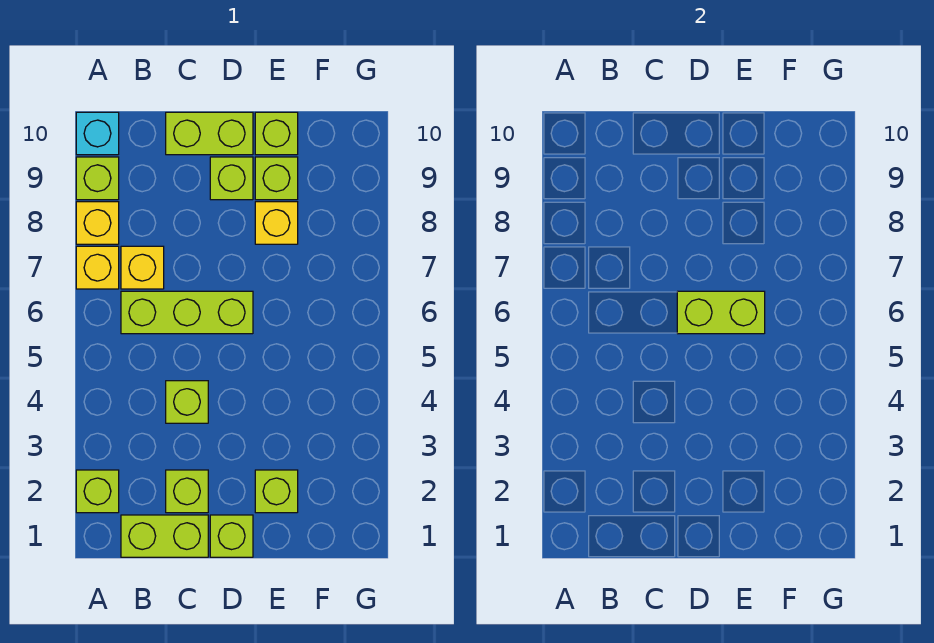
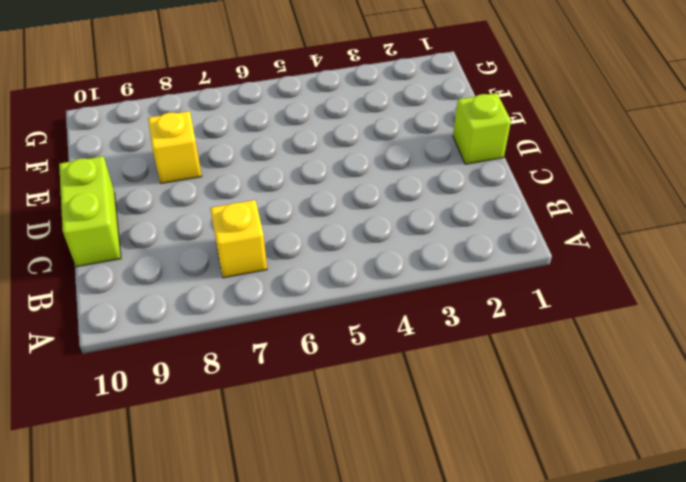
none -> lime brick A2 level 1
none -> yellow brick A7 level 1
none -> yellow brick A8 level 1

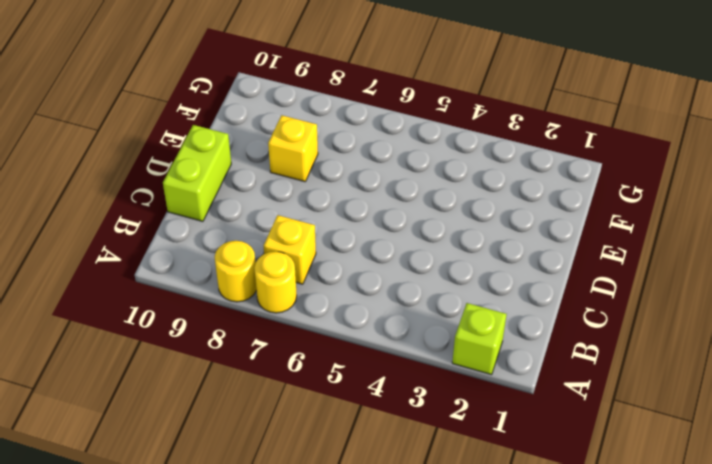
yellow round brick A7 level 1 -> yellow brick A7 level 1
yellow round brick A8 level 1 -> yellow brick A8 level 1
none -> lime brick A9 level 1
none -> cyan brick A10 level 1
none -> lime brick B1:C1 level 1

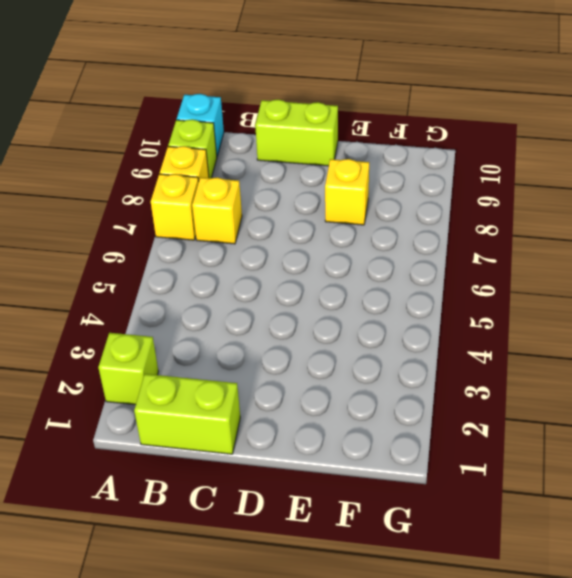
none -> lime brick B6:D6 level 1
none -> lime brick C2 level 1
none -> lime brick C4 level 1

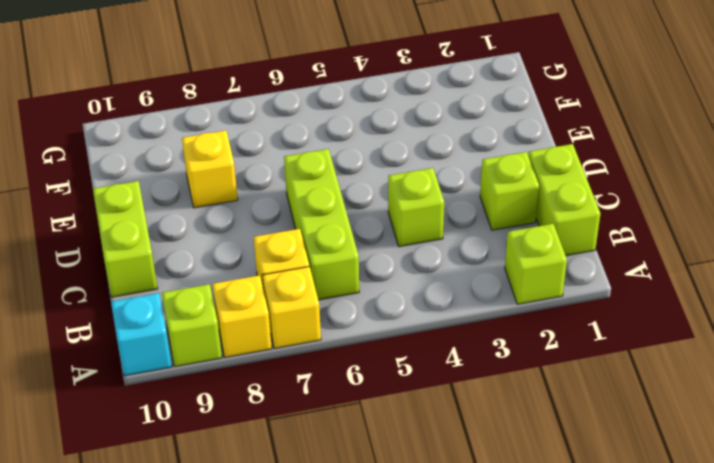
none -> lime brick D1 level 1
none -> lime brick D9 level 1
none -> lime brick E2 level 1

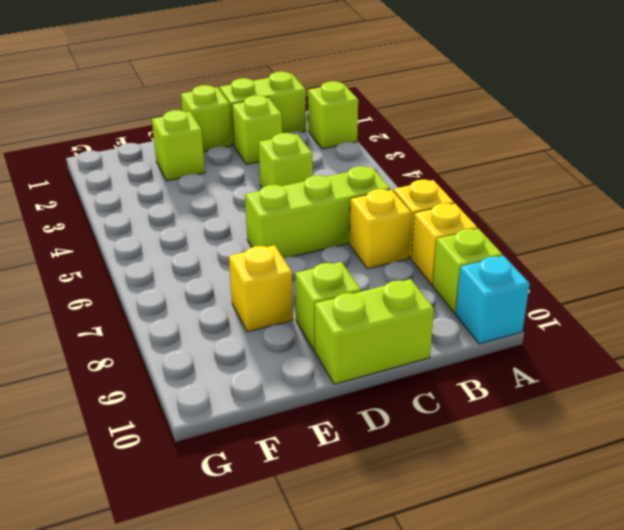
none -> lime brick E9 level 1
none -> lime brick E10 level 1
none -> lime brick D6:E6 level 2

